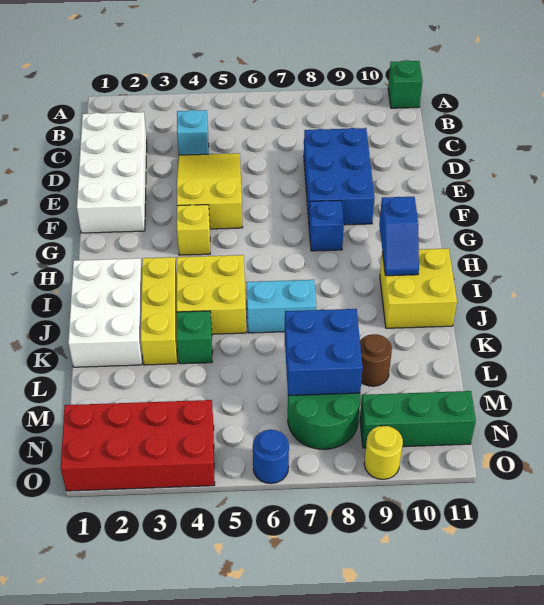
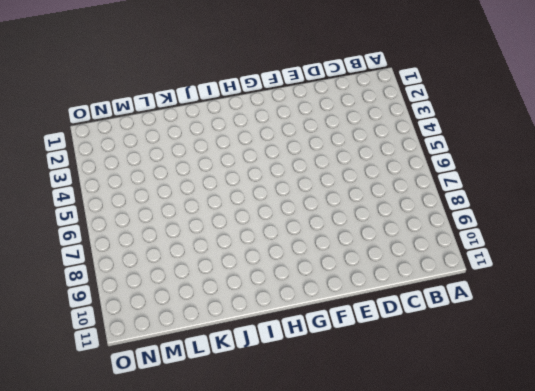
none -> green brick A11 level 1
none -> white brick C1:F2 level 1
none -> cyan brick C4 level 1

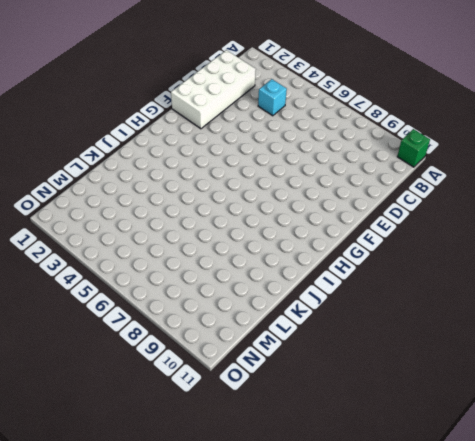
none -> yellow slope D4:F5 level 1 top F
none -> blue brick D8:F9 level 1
none -> yellow brick G4 level 1

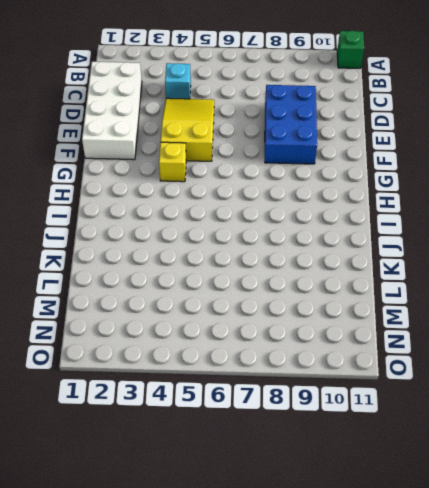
none -> blue brick G8 level 1
none -> white brick I1:K2 level 1
none -> yellow brick I3:K3 level 1

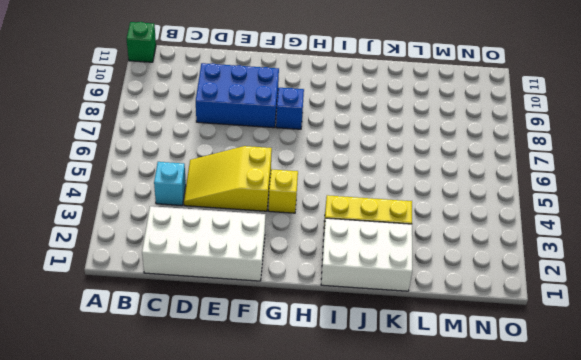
none -> yellow brick I4:J5 level 1
none -> yellow brick I10:J11 level 1
none -> cyan brick J6:J7 level 1

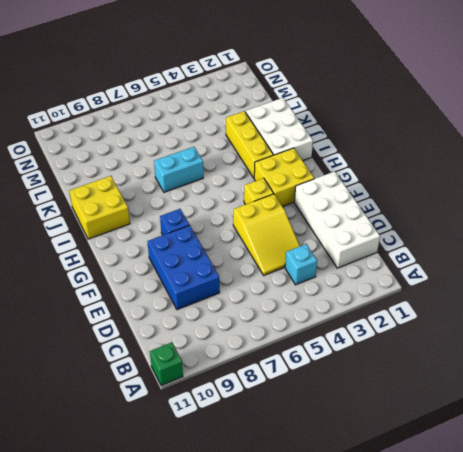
yellow brick G2:H3 level 1 -> yellow brick I4:J5 level 1
none -> green brick K4 level 1
none -> brown round brick L9 level 1
none -> green round brick M7:N8 level 1

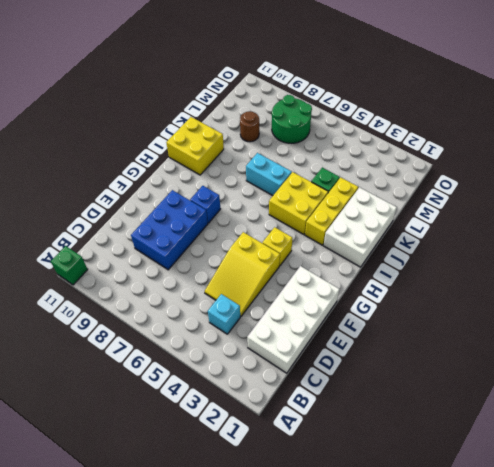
none -> red brick N1:O4 level 1
none -> green brick N9:N11 level 1
none -> blue round brick O6 level 1

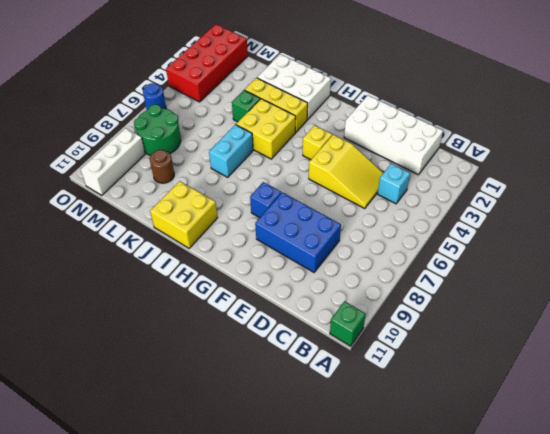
white brick N9:N11 level 1 -> green brick N9:N11 level 1
none -> yellow round brick O9 level 1
none -> blue slope H10:I10 level 2 top H
none -> blue brick L7:M8 level 2

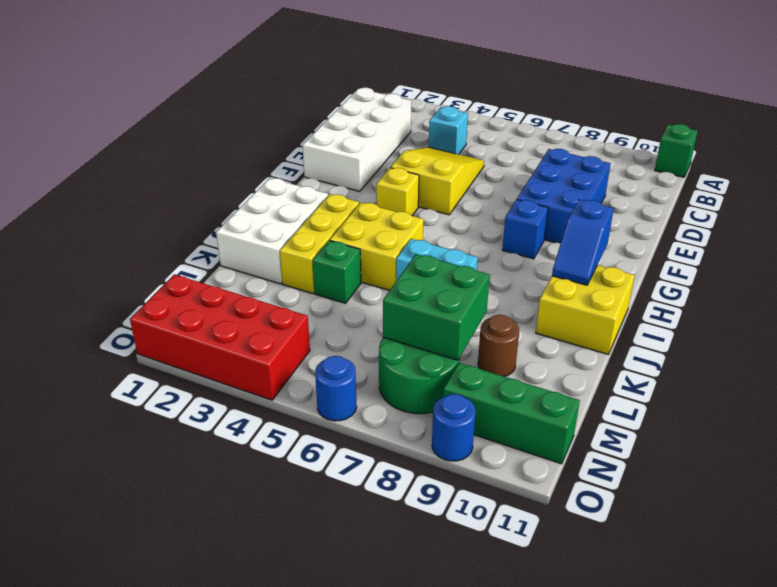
green brick L7:M8 level 2 -> blue brick L7:M8 level 2
blue round brick O9 level 1 -> yellow round brick O9 level 1

